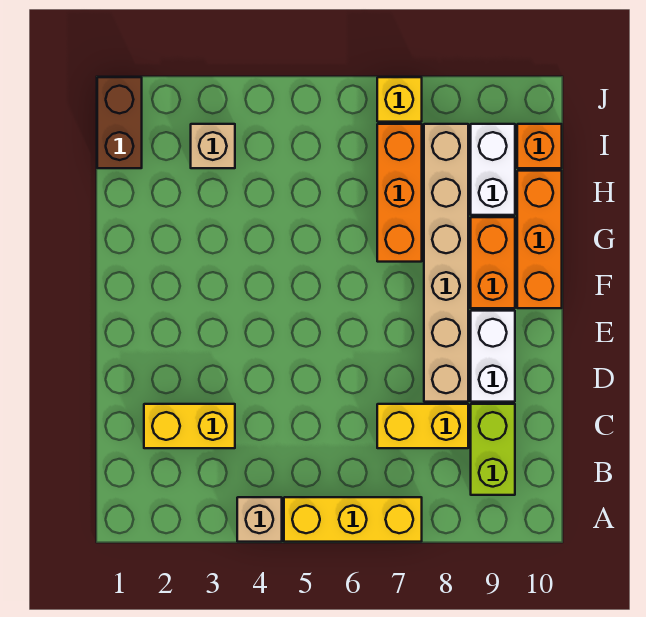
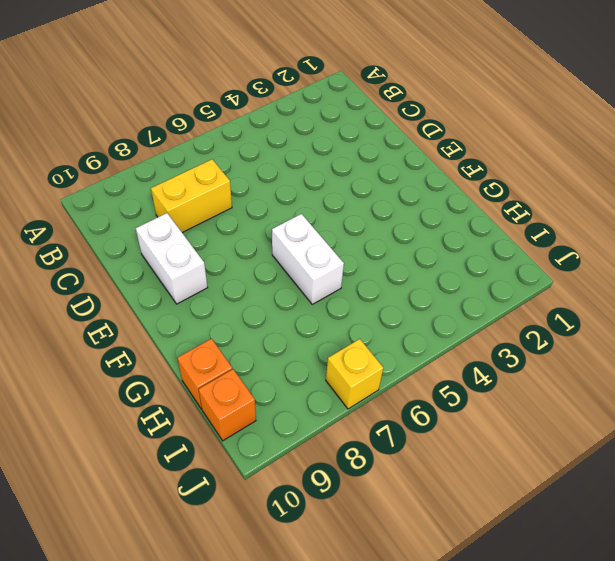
white brick F6:G6 level 1 -> white brick H9:I9 level 1
orange brick H10 level 1 -> orange brick F10:H10 level 1
none -> tan brick A4 level 1
none -> yellow brick A5:A7 level 1
none -> lime brick B9:C9 level 1

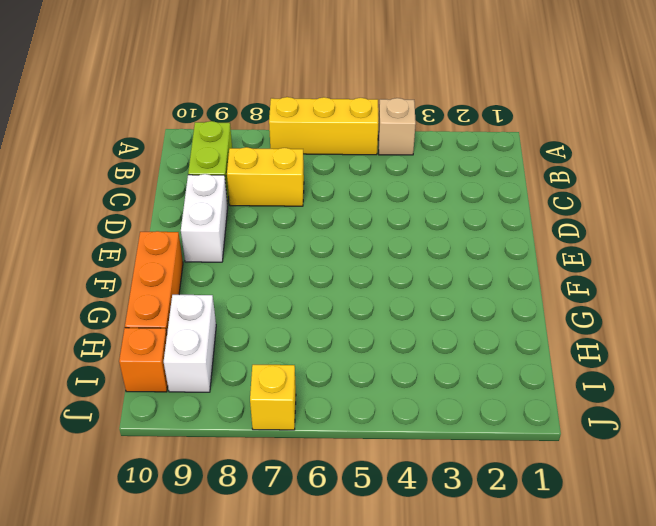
none -> yellow brick C2:C3 level 1
none -> tan brick D8:I8 level 1
none -> orange brick F9:G9 level 1

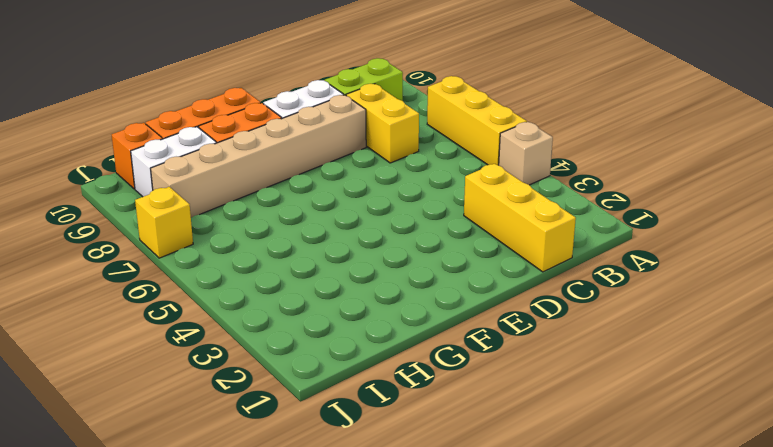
yellow brick C1:C3 level 1 -> yellow brick C2:C3 level 1
none -> orange brick G7:I7 level 1
none -> brown brick I1:J1 level 1
none -> tan brick I3 level 1

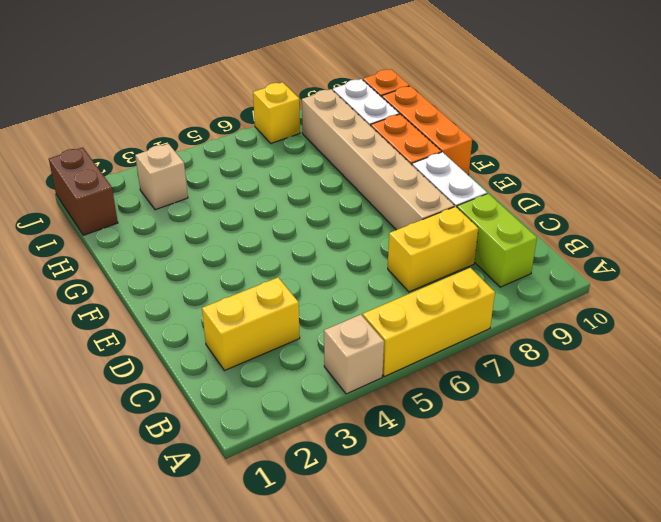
none -> orange brick G7:I7 level 1

